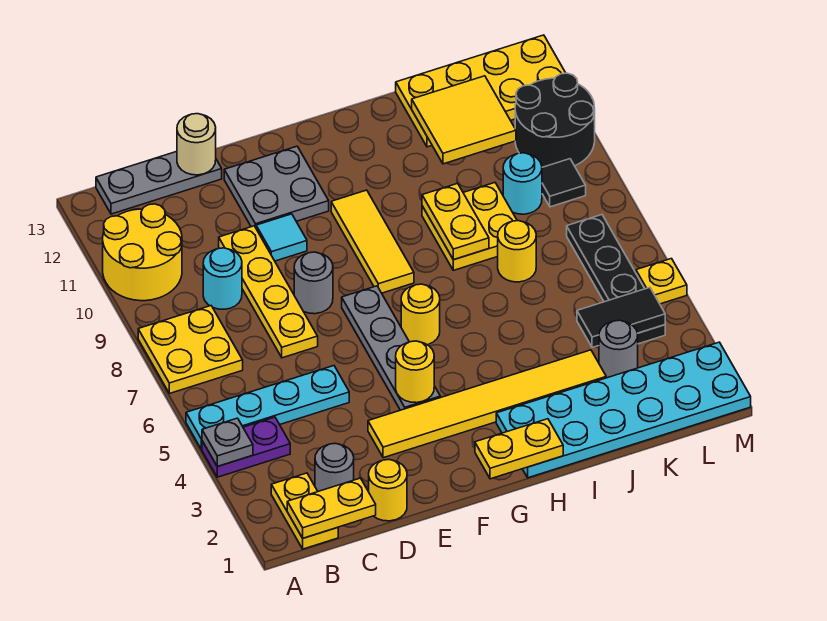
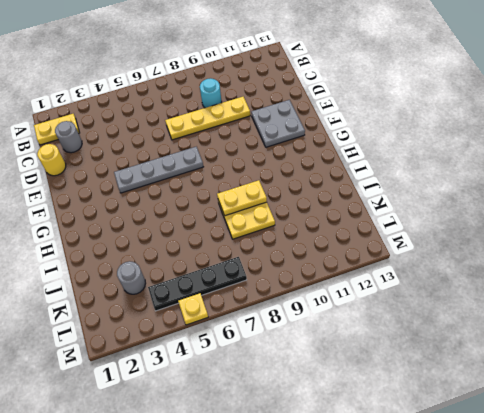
none -> purple plate A4:B4 level 1
none -> cyan plate A5:D5 level 1
none -> yellow plate A7:B8 level 1
none -> yellow round brick A10:B11 level 1

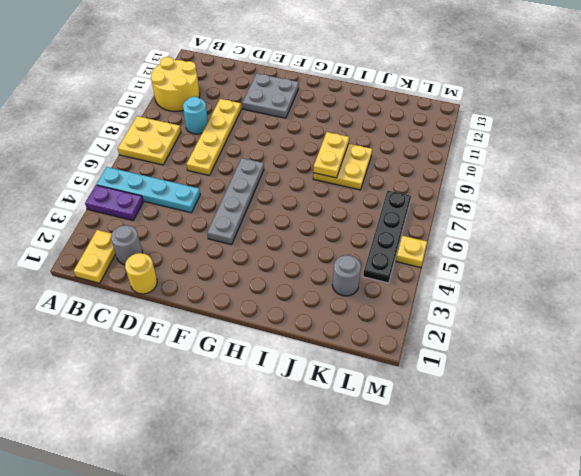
none -> grey plate B13:D13 level 1
none -> yellow tile E3:J3 level 1
none -> grey round brick E8 level 1
none -> cyan tile E10 level 1

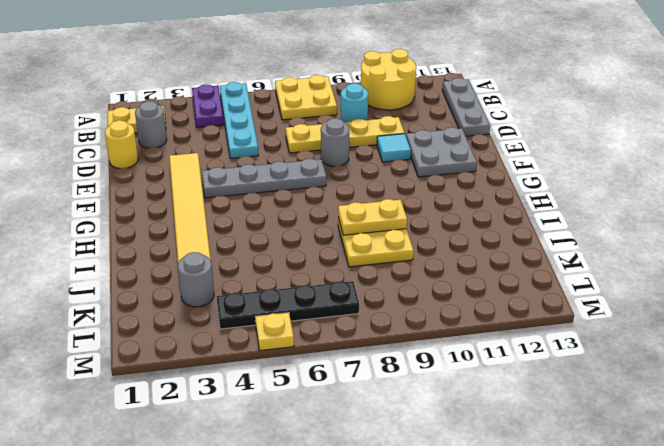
none -> yellow round brick G6 level 1
none -> yellow tile G8:G10 level 1
none -> cyan plate H1:M2 level 1
none -> yellow round brick J7 level 1

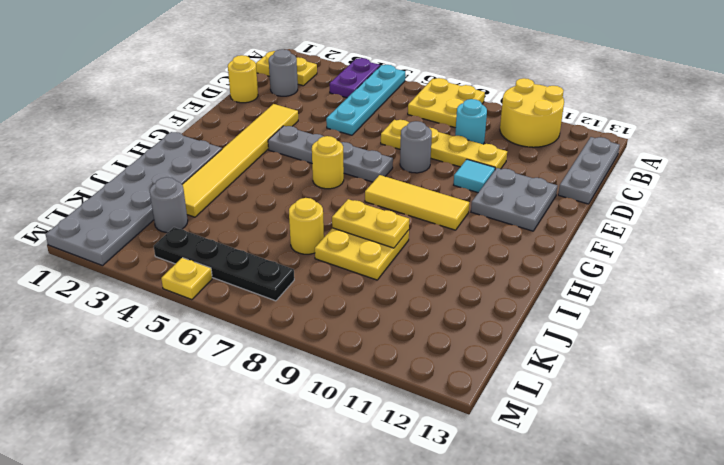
grey plate H1:M2 level 1 -> cyan plate H1:M2 level 1
none -> yellow plate J12:M13 level 1
none -> cyan round brick K9 level 1
none -> black tile L9 level 1
none -> black round brick L10:M11 level 1

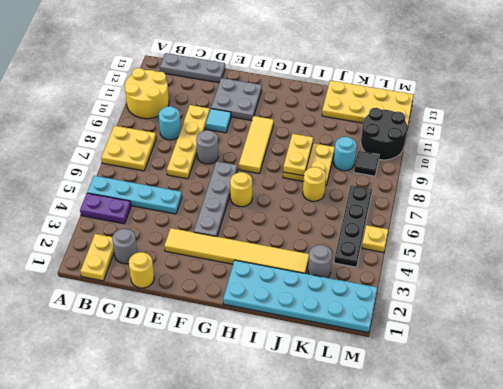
none -> grey plate A4 level 2
none -> yellow plate B1:C1 level 2
none -> tan round brick D13 level 2
none -> yellow round brick F4 level 2

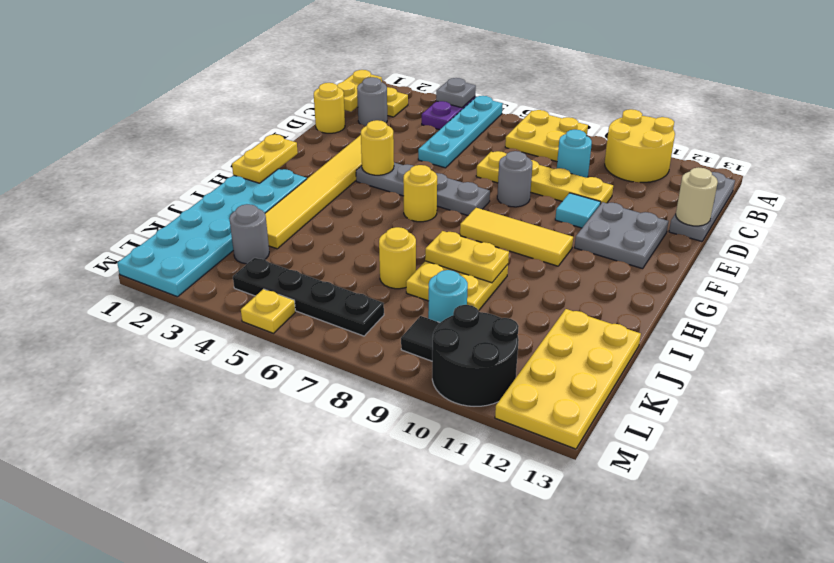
none -> yellow tile J11:K12 level 2
none -> black tile K4:L4 level 2

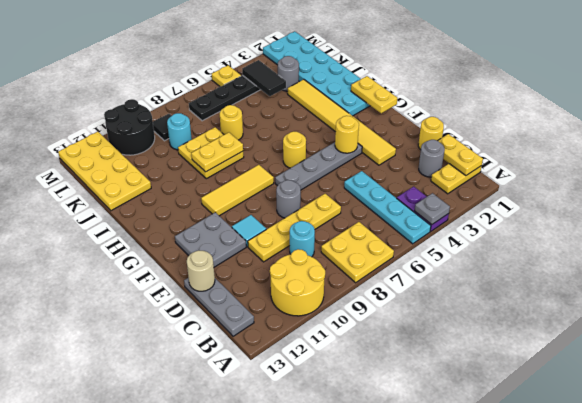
none -> yellow tile J11:K12 level 2

